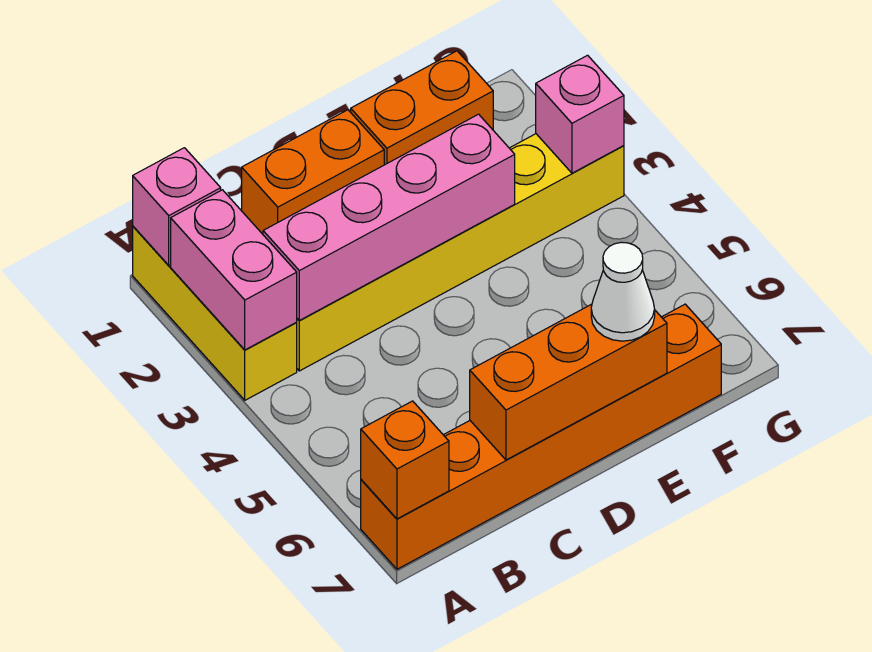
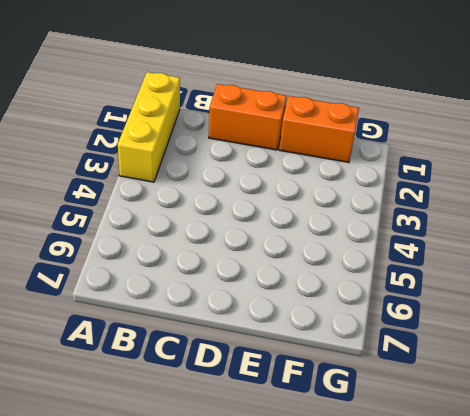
none -> orange brick A7:F7 level 1
none -> yellow brick B3:G3 level 1
none -> pink brick A1 level 2

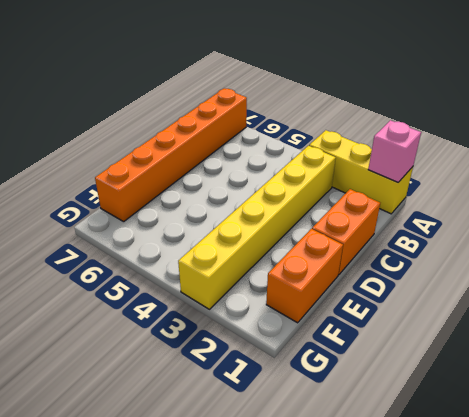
none -> pink brick A2:A3 level 2
none -> orange brick A7 level 2
none -> pink brick B3:E3 level 2

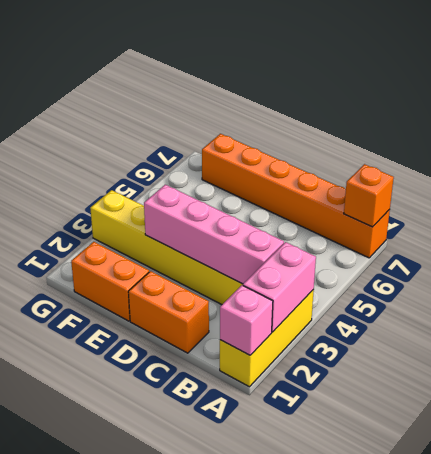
none -> orange brick C7:E7 level 2
none -> pink brick G3 level 2
none -> white cone E7 level 3

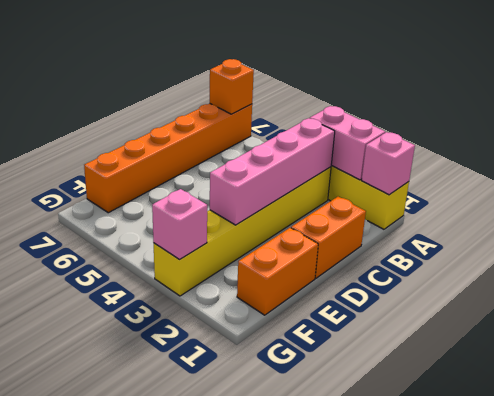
none -> orange brick C7:E7 level 2
none -> white cone E7 level 3

